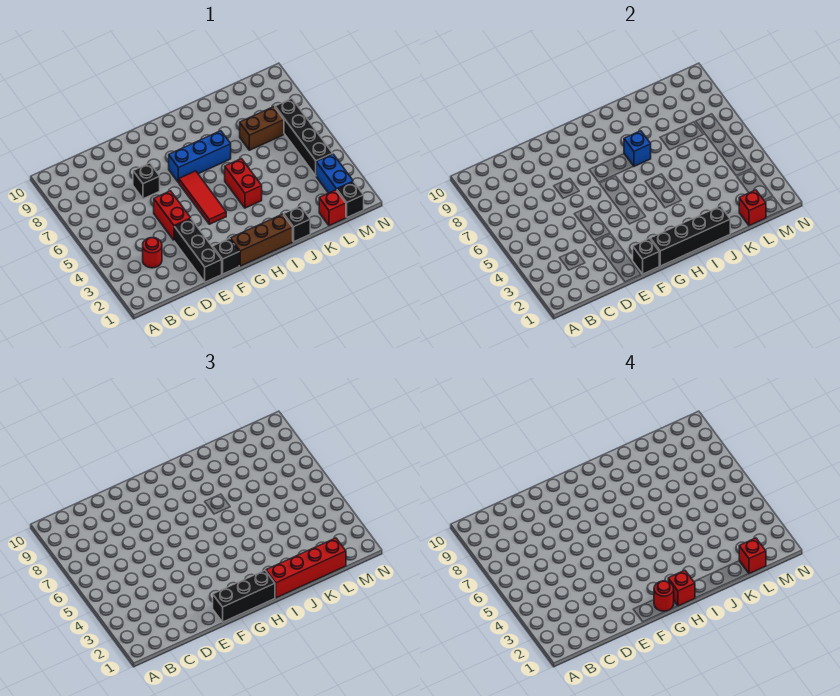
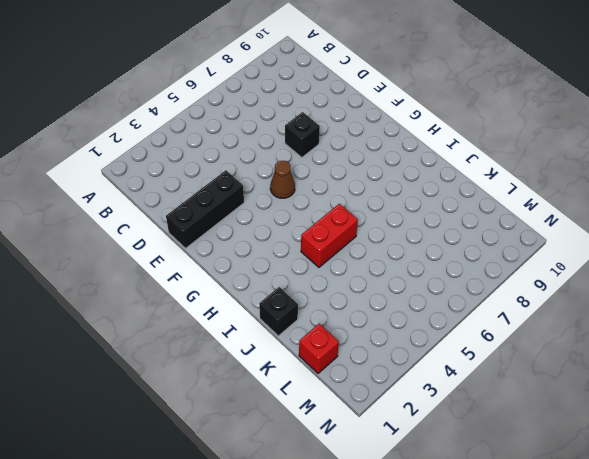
brown cone F5 level 1 -> none
none -> red round brick C3 level 1
none -> red brick E4:E5 level 1
none -> black brick F1 level 1

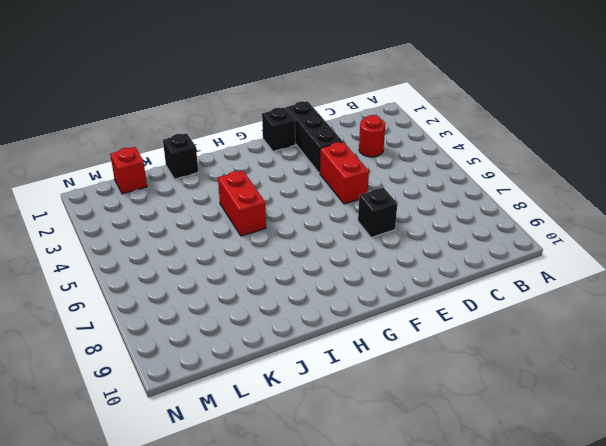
none -> brown brick G1:I1 level 1
none -> red tile G4:G6 level 1
none -> blue brick G7:I7 level 1

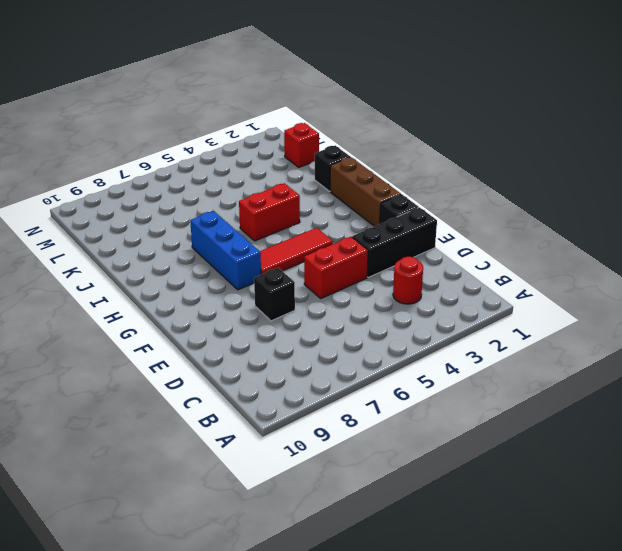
none -> brown brick K7:L7 level 1
none -> black brick M1 level 1
none -> blue brick M2:M3 level 1

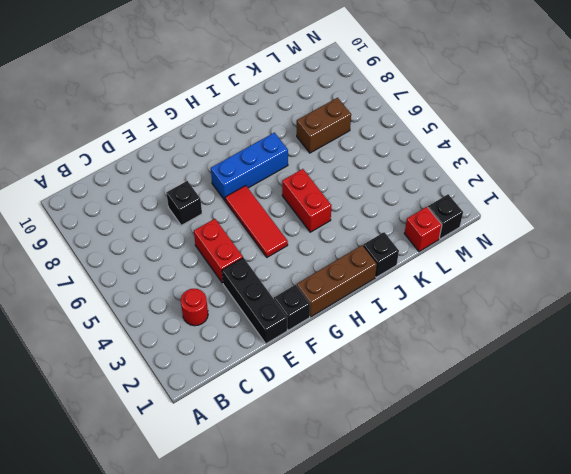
none -> blue brick M2:M3 level 1
none -> black brick M4:M7 level 1
none -> black brick F1 level 2

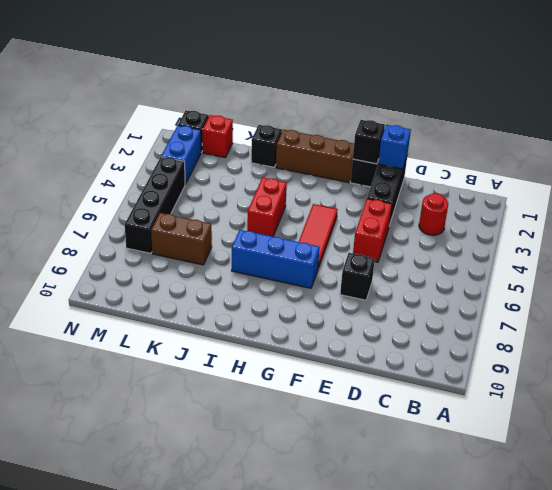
blue brick E1 level 2 -> blue brick I7 level 2
none -> black brick G1:J1 level 2
none -> red brick L1 level 2
none -> black brick F1:H1 level 3

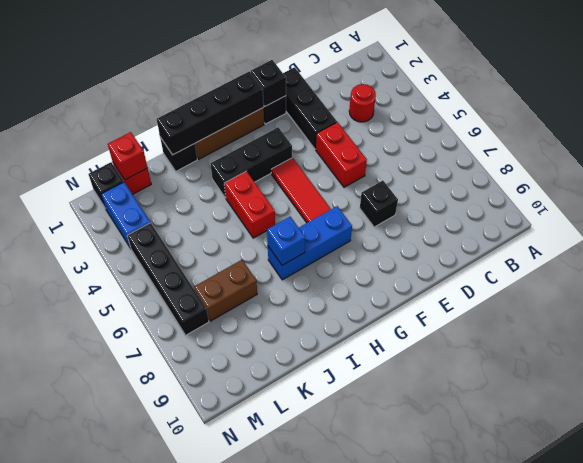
black brick G3:I3 level 1 -> black brick F1:H1 level 3
none -> red brick I1:L1 level 3
none -> red round brick G1 level 4
none -> red brick H1 level 4

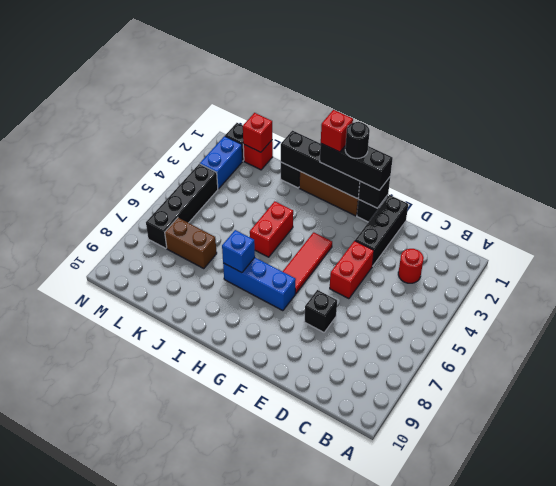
black round brick G1 level 4 -> red round brick G1 level 4
none -> red brick I1:L1 level 3
none -> red brick L1 level 4

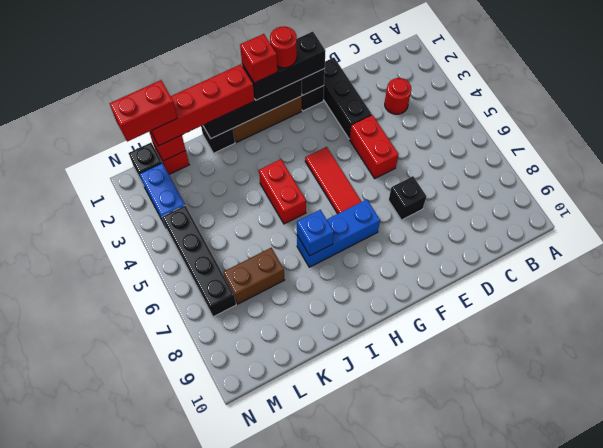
red brick L1:M1 level 4 -> red brick L1 level 4

